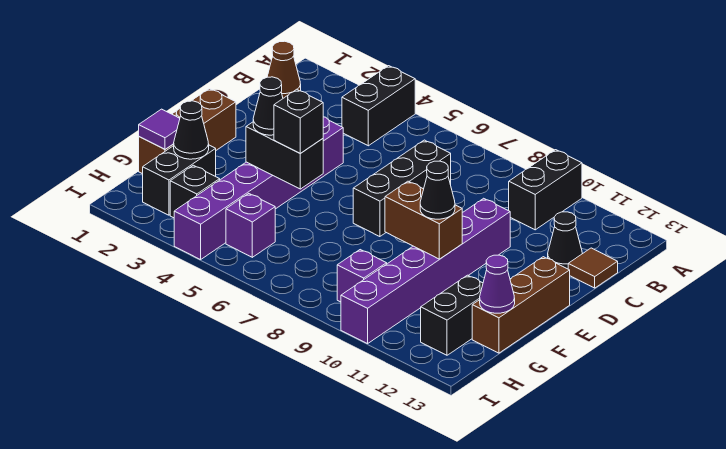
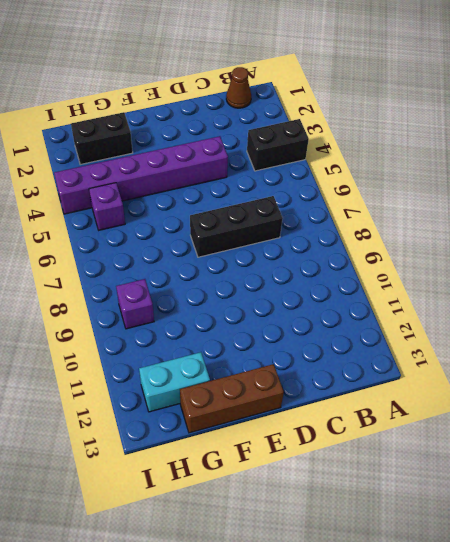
cyan brick G12:H12 level 1 -> black brick G12:H12 level 1
none -> black brick A10:B10 level 1
none -> black cone C12 level 1
none -> brown tile C13 level 1

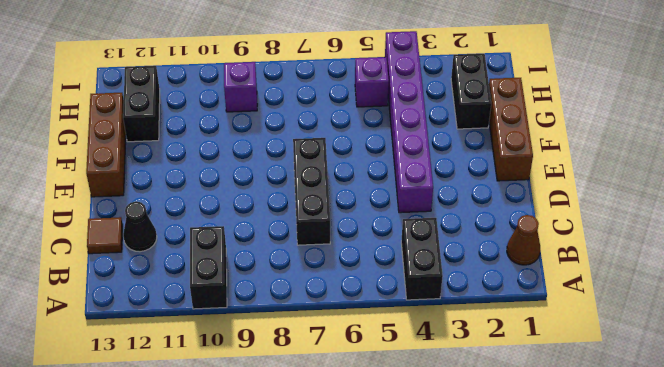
none -> purple brick D10:I10 level 1
none -> black brick H3 level 1
none -> black brick F4:F5 level 2

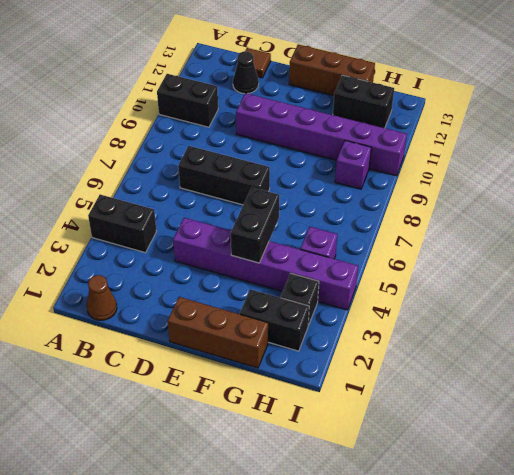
none -> brown brick F9:F10 level 2
none -> purple tile G1 level 2
none -> black cone G2 level 2

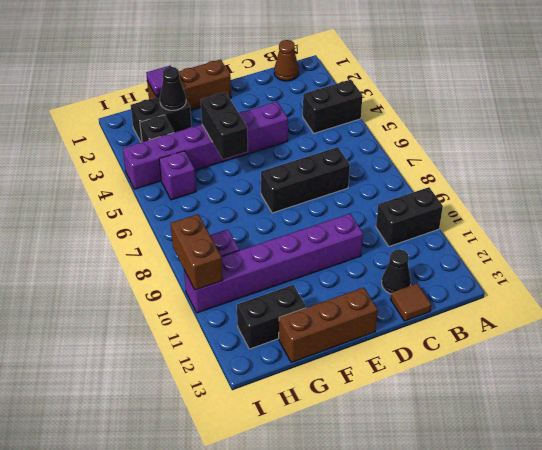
brown brick I9:I10 level 2 -> brown brick F9:F10 level 2
none -> purple cone G13 level 2
none -> black cone F4 level 3
none -> black brick F5 level 3

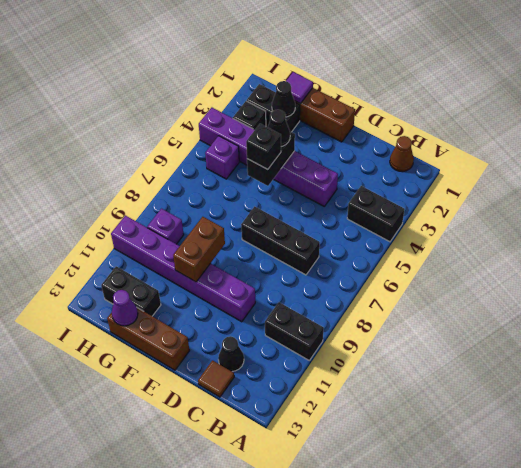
none -> black cone F10 level 3

